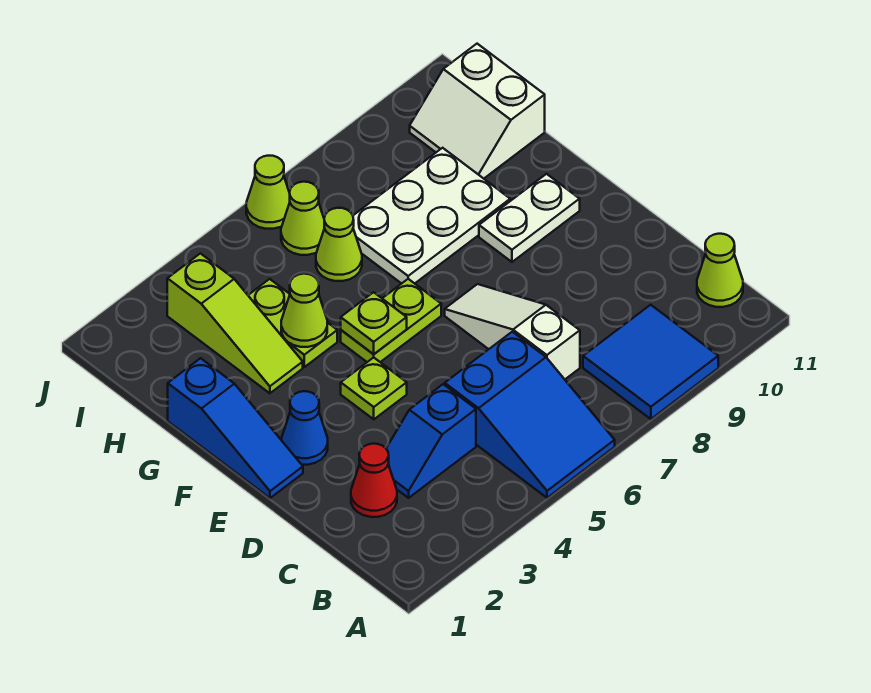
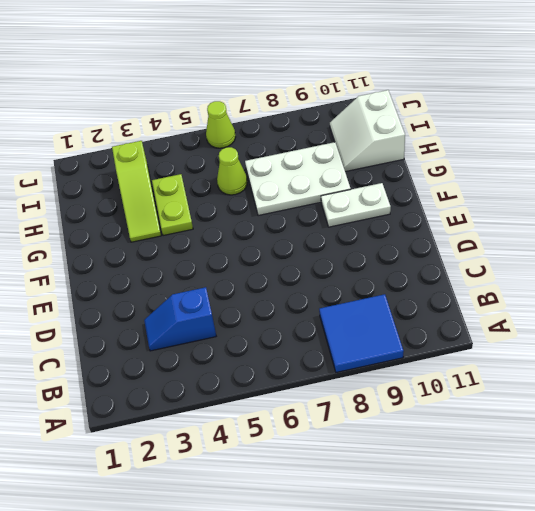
none -> blue slope A5:C6 level 1 top C
none -> lime cone B11 level 1
none -> red cone C2 level 1

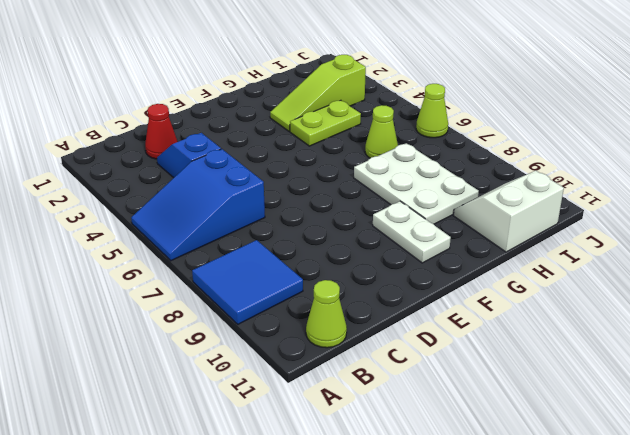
none -> white slope C7:E7 level 1 top C
none -> blue slope E1:G1 level 1 top G
none -> blue cone E2 level 1

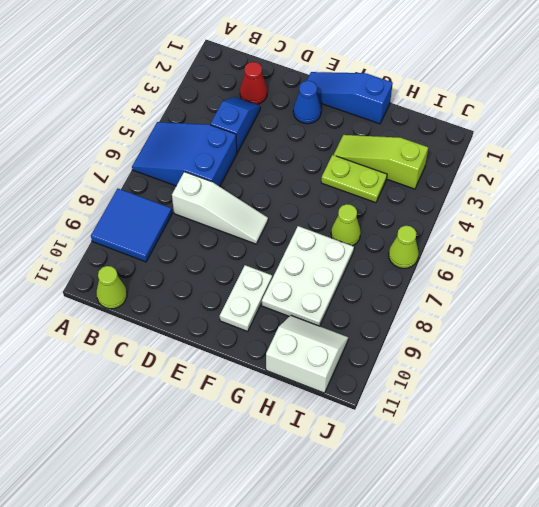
none -> lime plate E4 level 1
none -> lime plate F5:F6 level 1
none -> lime cone I6 level 1

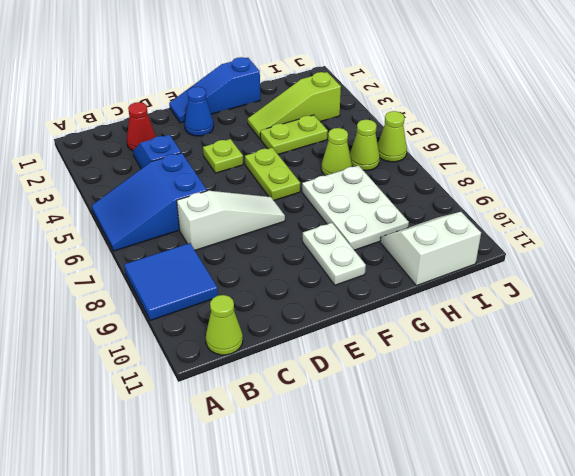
none -> lime plate F5 level 2
none -> lime cone G4 level 2

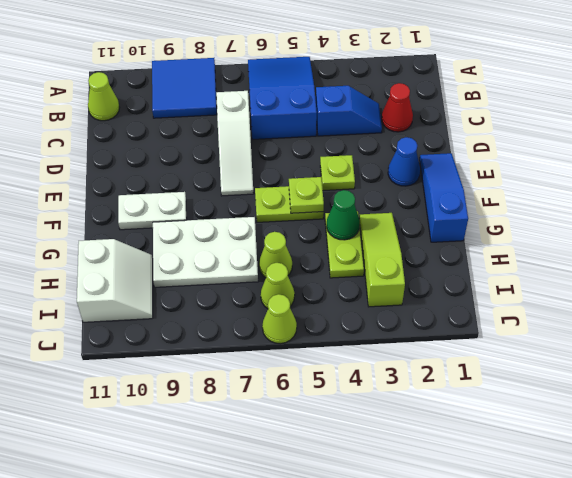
green cone G4 level 2 -> lime cone G4 level 2

